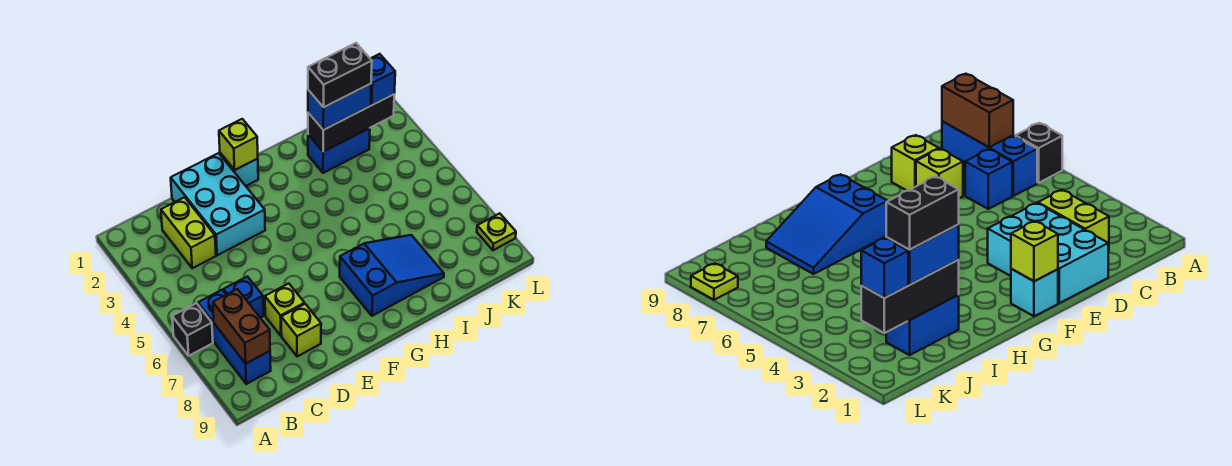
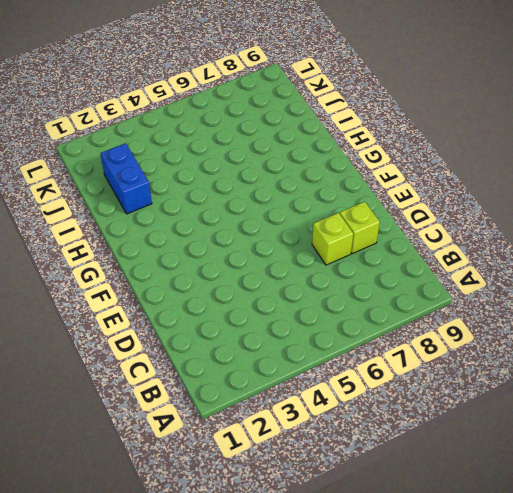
none -> black brick A6 level 1
none -> blue brick B6:B8 level 1
none -> lime brick C2:C3 level 1

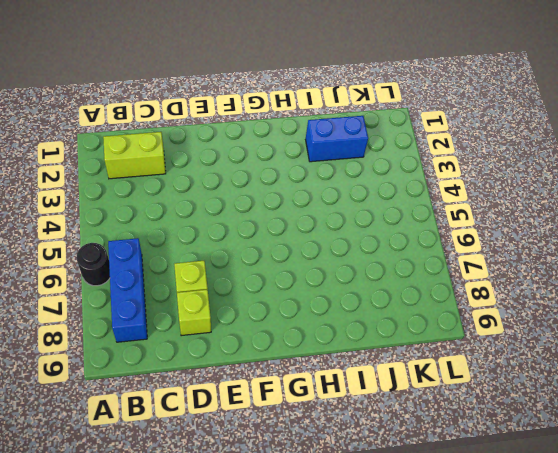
black round brick A6 level 1 -> black brick A6 level 1
lime brick B2:C2 level 1 -> lime brick C2:C3 level 1
none -> blue brick C6 level 1
none -> cyan brick D1:E3 level 1
none -> cyan brick F1 level 1

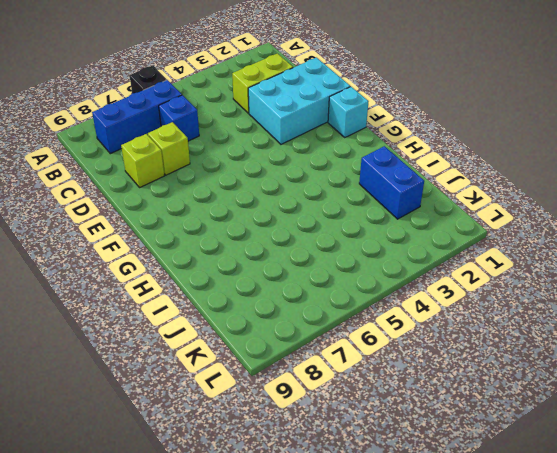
none -> blue slope G7:I8 level 1 top G
none -> lime plate L8 level 1
none -> brown brick B7:B8 level 2

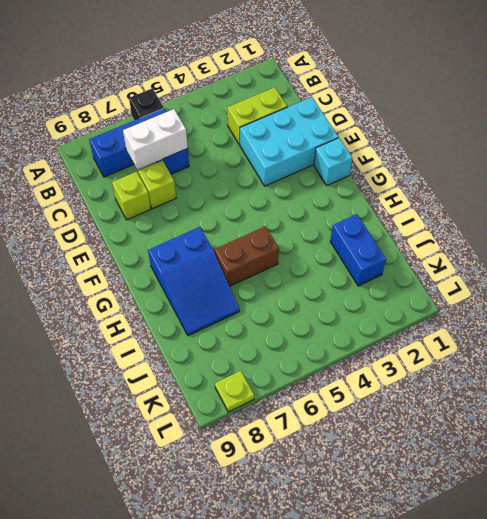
white brick C6:C7 level 2 -> none
brown brick H5:H6 level 1 -> brown brick B7:B8 level 2
none -> lime brick F1 level 2
none -> black brick I2:K2 level 2
none -> blue brick I2:J2 level 3

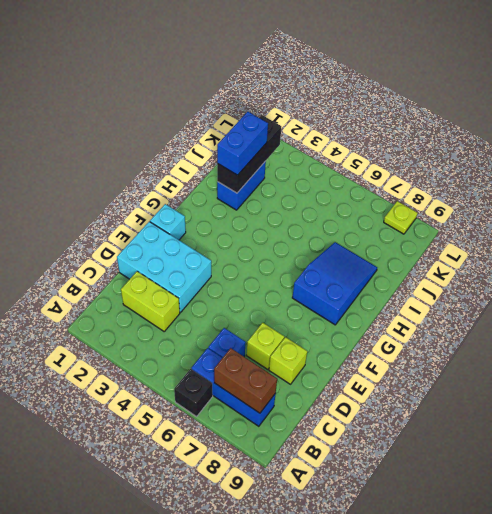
none -> lime brick F1 level 2
none -> blue brick K2 level 3
none -> black brick I2:J2 level 4

